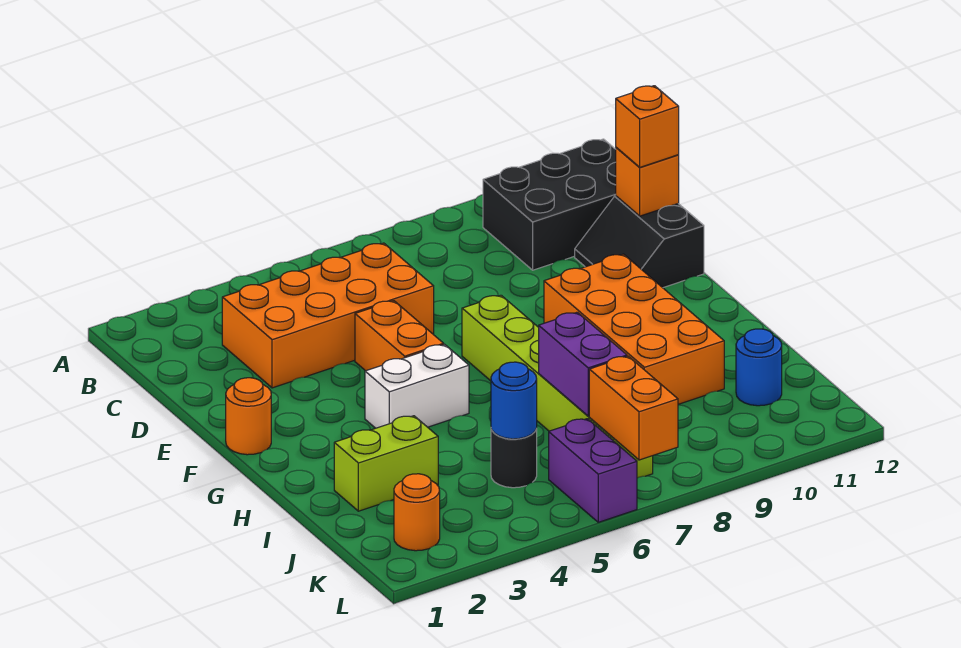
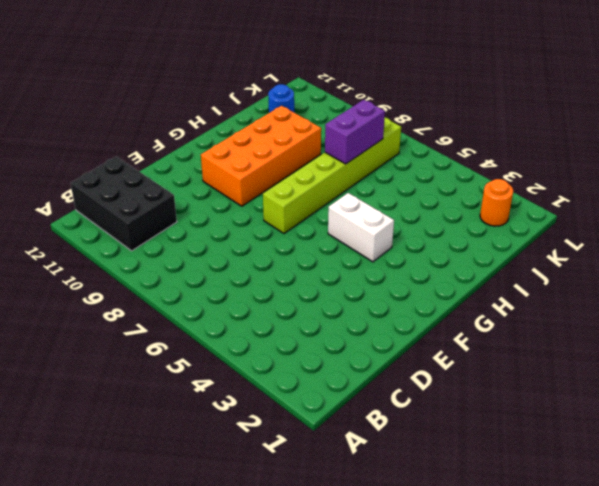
none -> orange brick C3:D6 level 1
none -> black slope D11:E12 level 1 top 12
none -> orange brick E5:F5 level 1

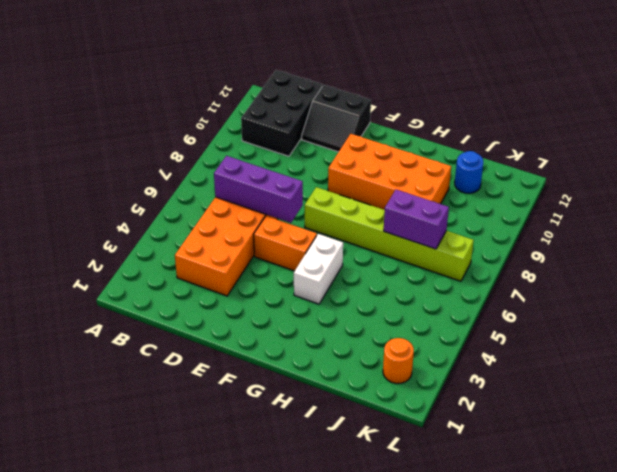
purple brick C6:E6 level 2 -> none
none -> orange round brick F1 level 1
none -> lime brick I2:I3 level 1
none -> black round brick J5 level 1

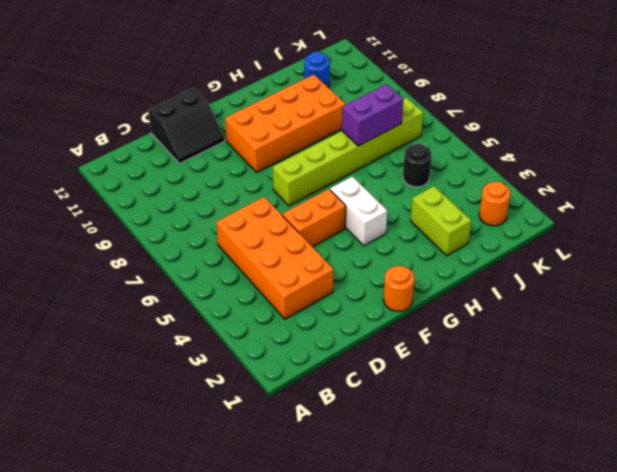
none -> black brick B10:C12 level 1
none -> purple brick K6:L6 level 1
none -> orange brick D12 level 2

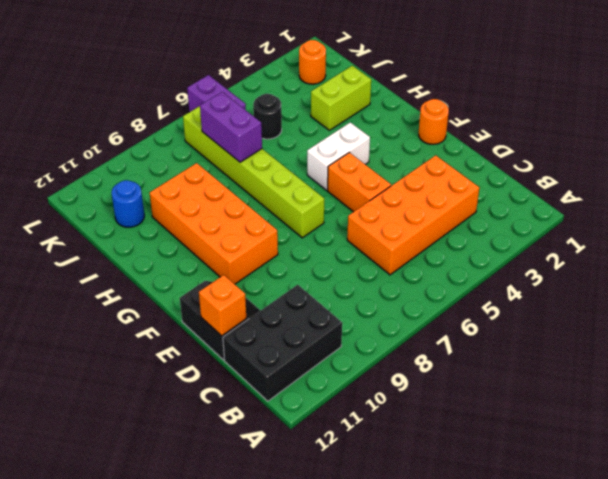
none -> blue round brick J5 level 2
none -> orange brick K7:L7 level 2
none -> orange brick D12 level 3

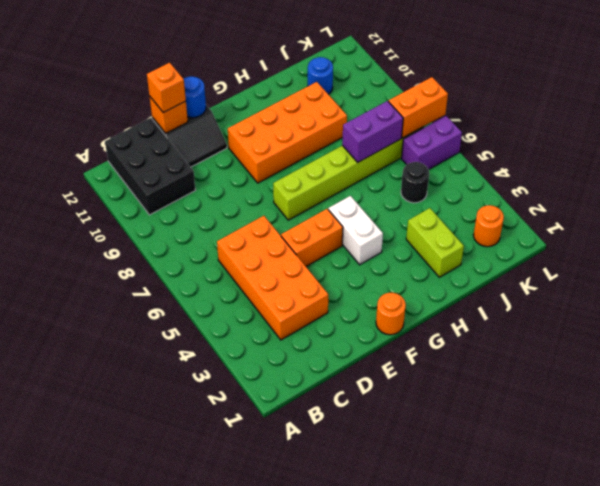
blue round brick E12 level 2 -> blue round brick J5 level 2

